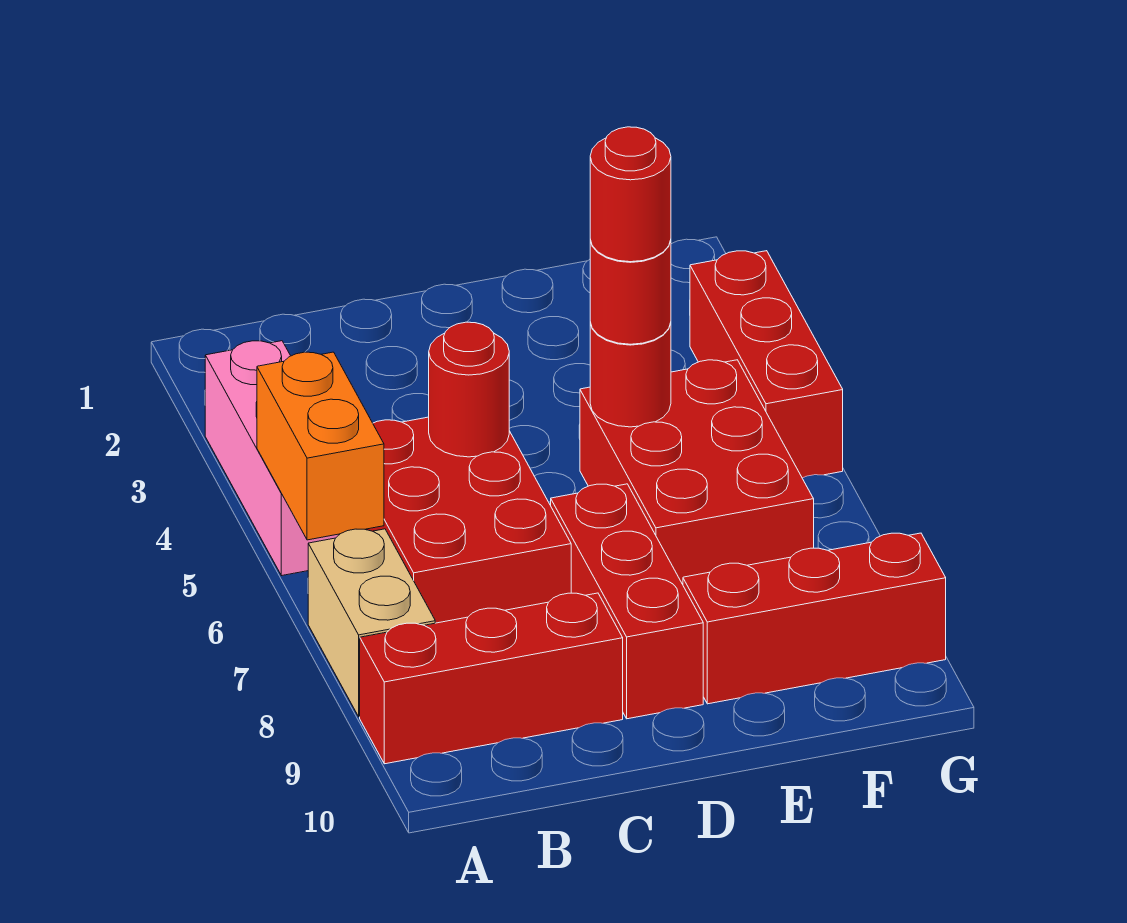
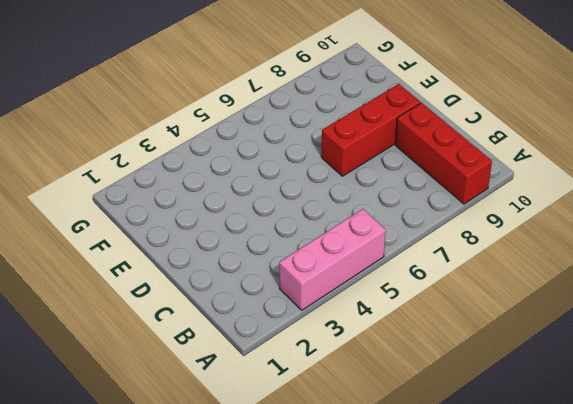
none -> tan brick A7:A8 level 1
none -> red brick B5:C7 level 1
none -> red brick E5:F7 level 1

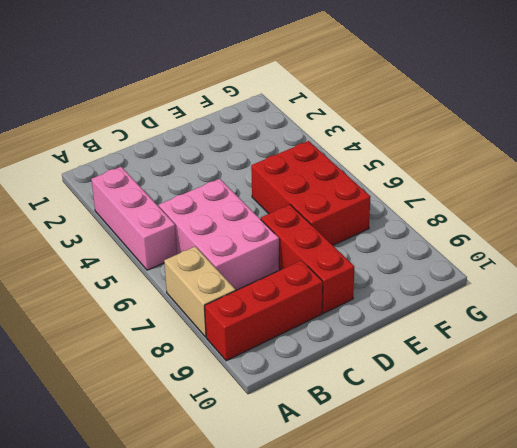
pink brick B5:C7 level 1 -> red brick B5:C7 level 1
none -> red brick E9:G9 level 1
none -> red brick G3:G5 level 1
none -> orange brick A5:A6 level 2

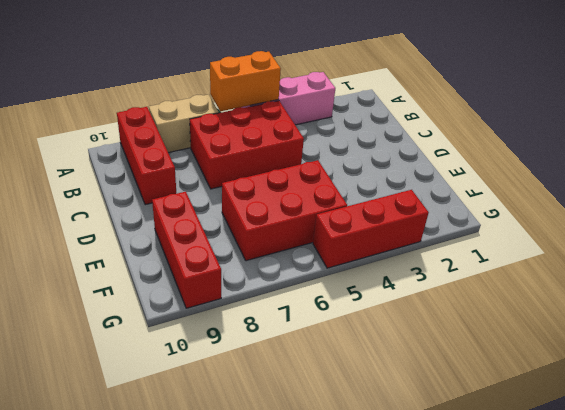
none -> red brick D7:D9 level 1
none -> red round brick C5 level 2
none -> red round brick E5 level 2

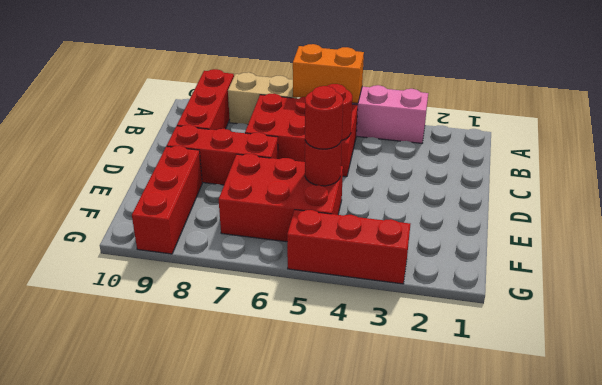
none -> red round brick E5 level 4

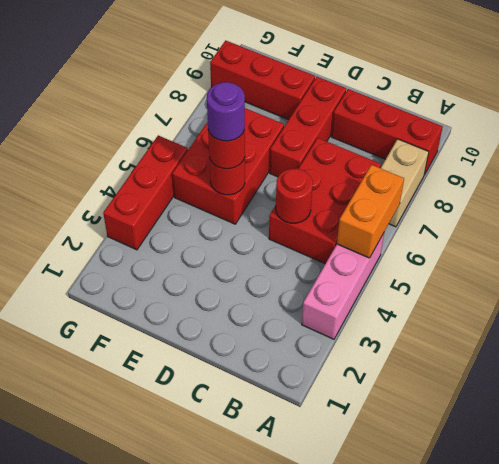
purple round brick E5 level 4 -> red round brick E5 level 4

